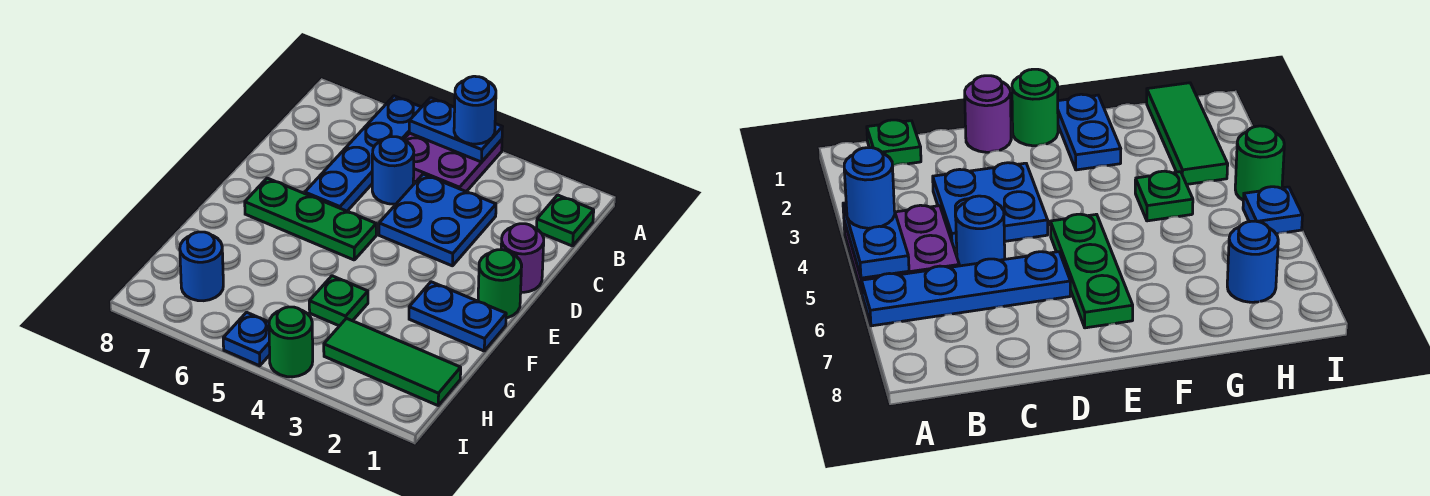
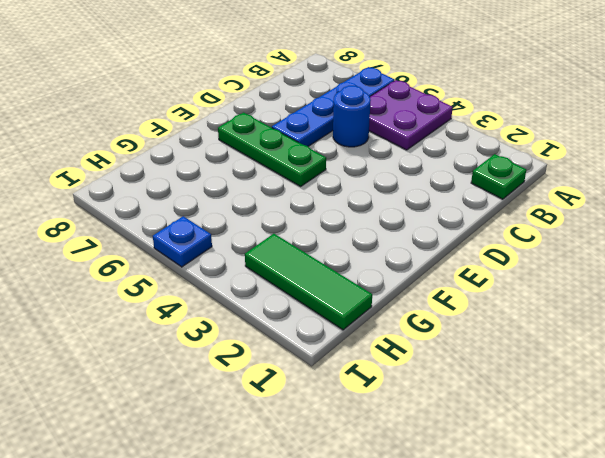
none -> blue plate C3:D4 level 1
none -> purple round brick D1 level 1
none -> green round brick E1 level 1

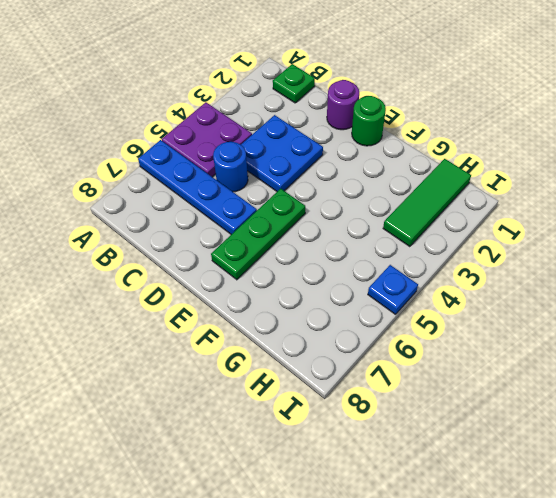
none -> blue plate F1:F2 level 1
none -> green plate G4 level 1
none -> blue round brick H7 level 1

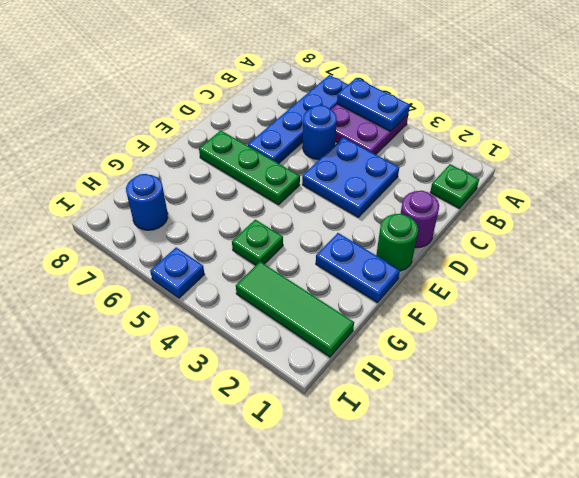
none -> green round brick I4 level 1
none -> blue round brick A4 level 3

